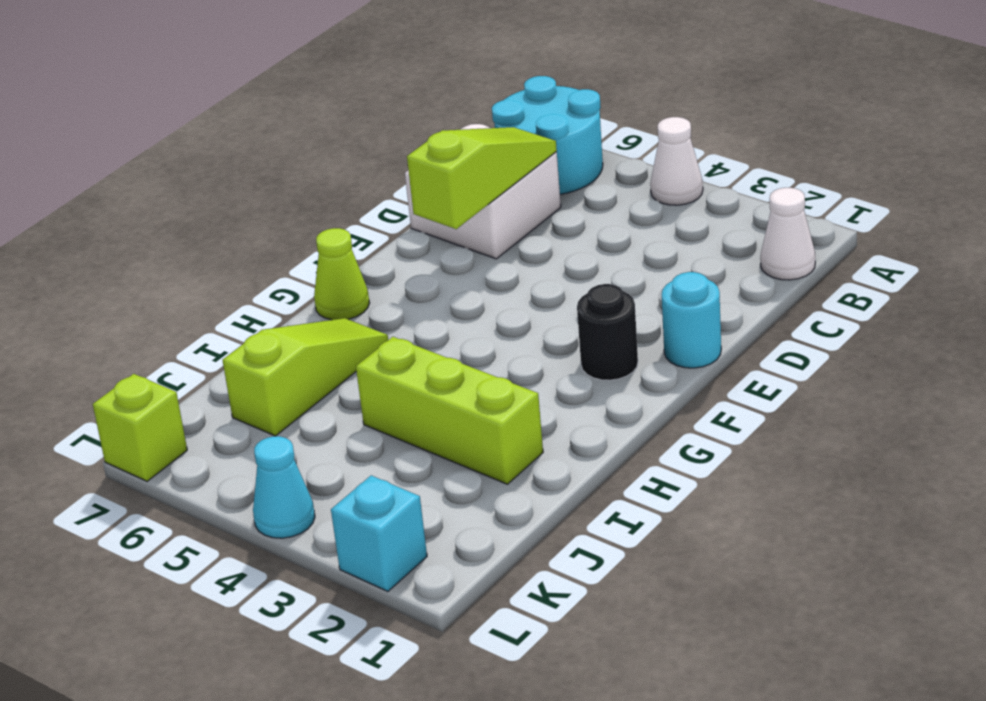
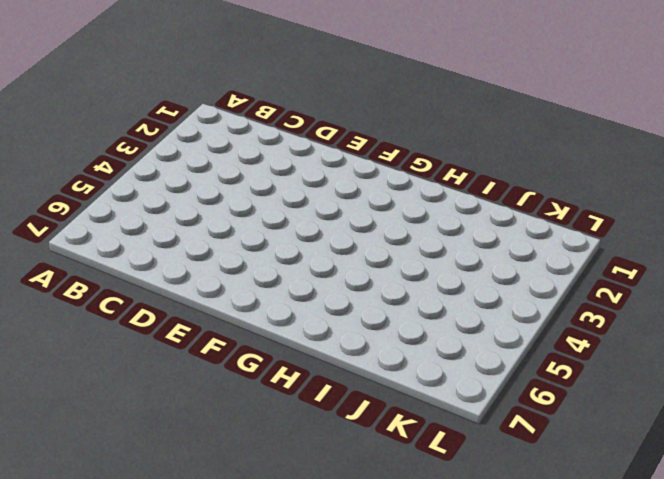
none -> white cone A4 level 1
none -> cyan round brick A6:B7 level 1
none -> white cone B1 level 1

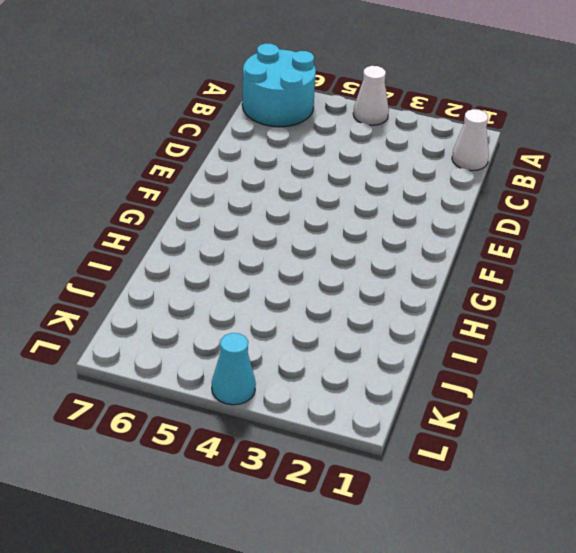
none -> white brick C6:D7 level 1
none -> cyan round brick E1 level 1
none -> black round brick F2 level 1

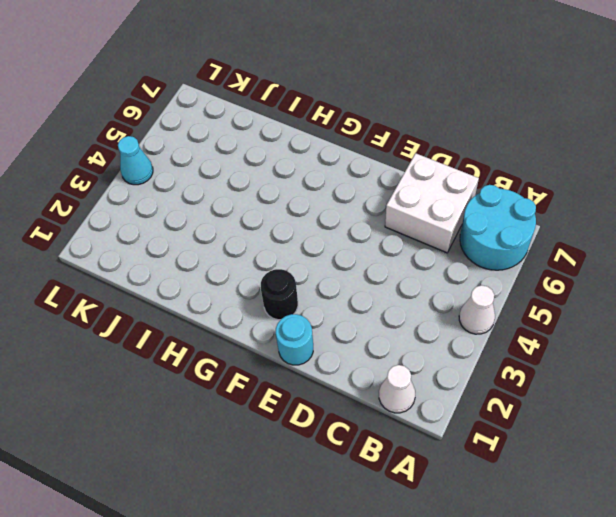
none -> lime cone G7 level 1
none -> lime slope H6:J6 level 1 top J
none -> lime brick I2:I4 level 1

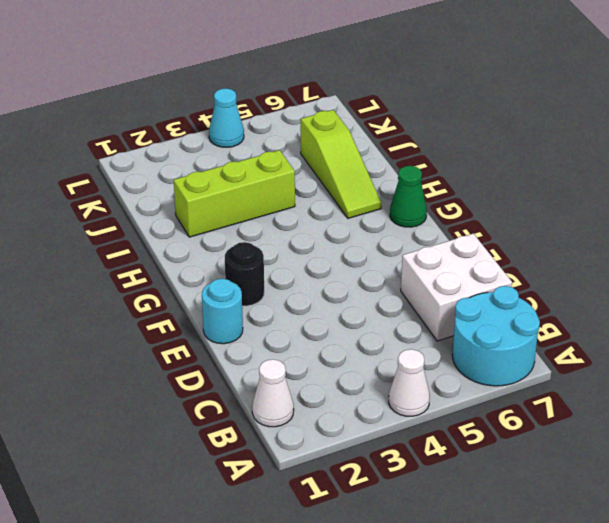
green cone G7 level 1 -> lime cone G7 level 1
none -> cyan brick L2 level 1
none -> lime brick L7 level 1
none -> lime slope C6:E6 level 2 top E

